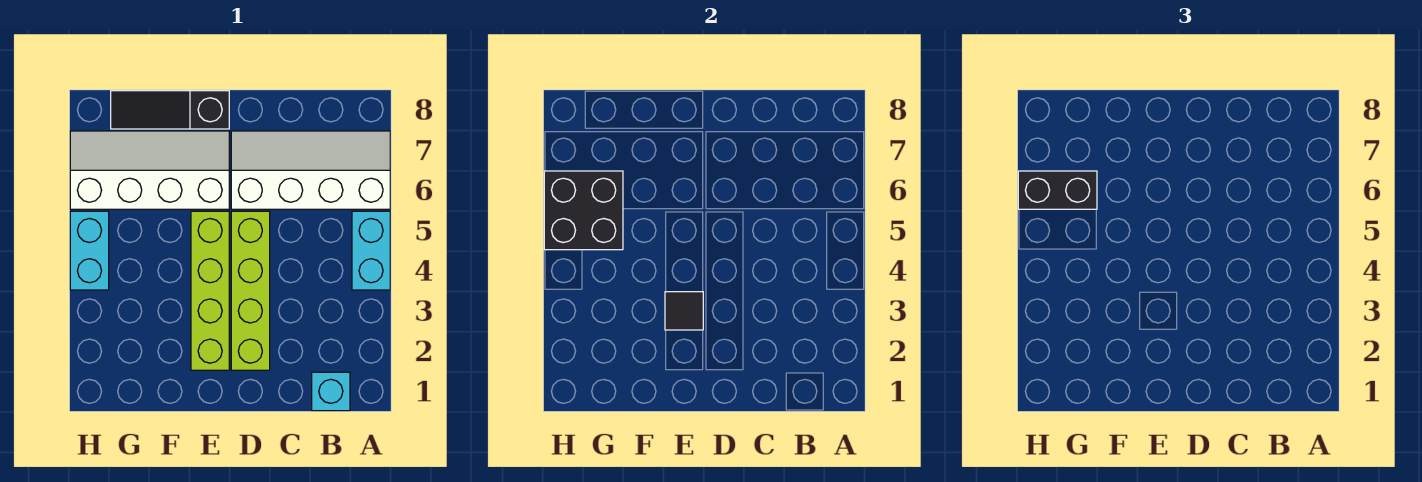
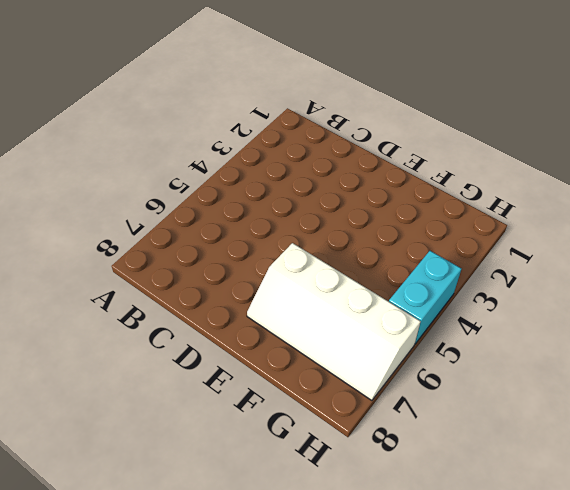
none -> cyan brick A4:A5 level 1
none -> white slope A6:D7 level 1 top 6

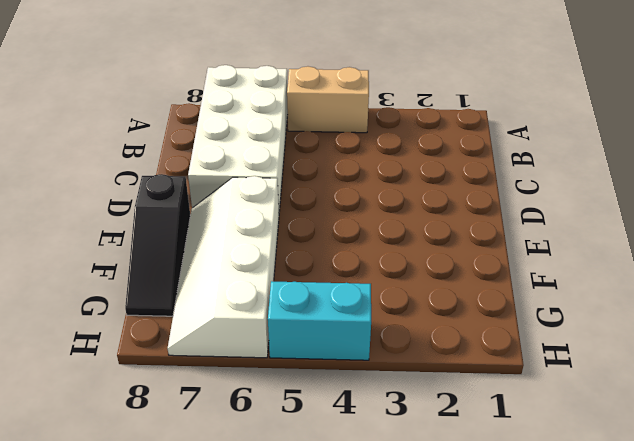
tan brick A4:A5 level 1 -> cyan brick A4:A5 level 1
white brick A6:D7 level 1 -> white slope A6:D7 level 1 top 6
none -> cyan brick B1 level 1
none -> lime brick D2:D5 level 1

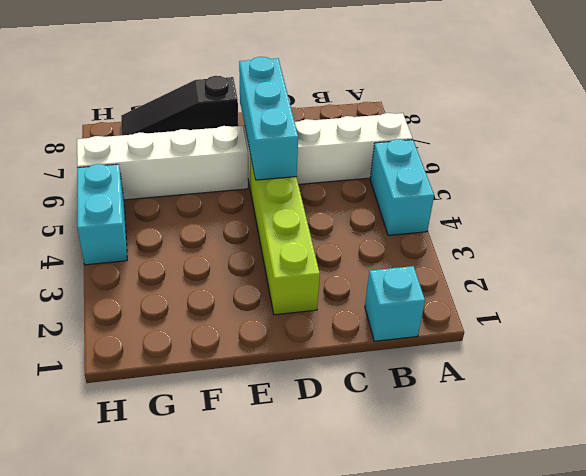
cyan brick D5:D7 level 2 -> none
none -> lime brick E2:E5 level 1
none -> black tile E3 level 2

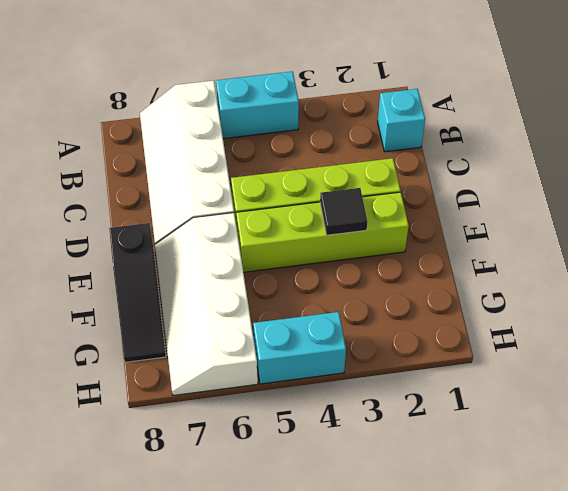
none -> black brick G5:H6 level 2
none -> black brick G6:H6 level 3

